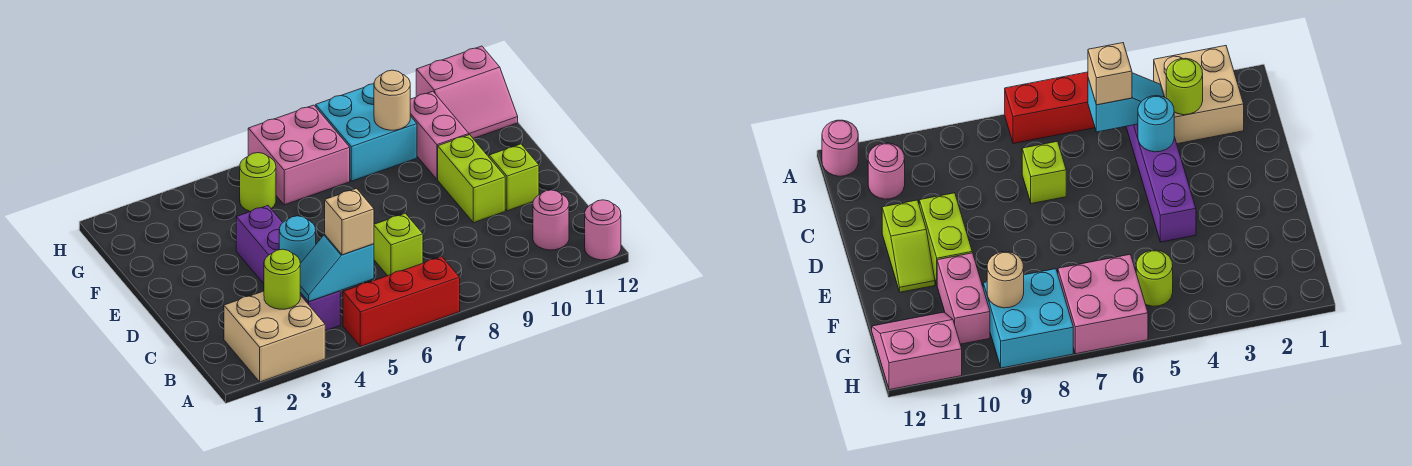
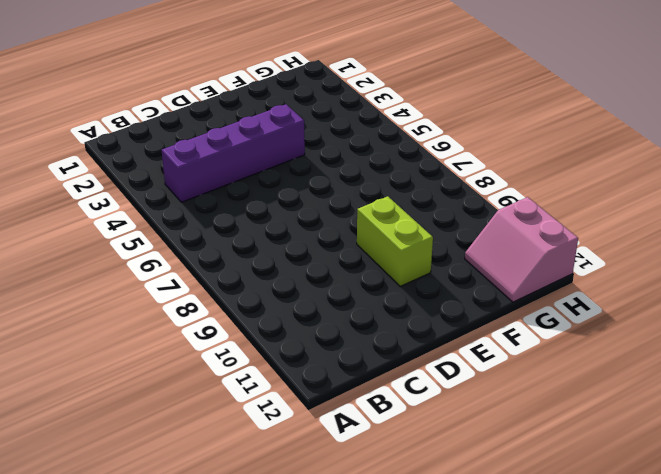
lime brick E9:E10 level 1 -> lime brick D10:E10 level 1
none -> tan brick A2:B3 level 1
none -> red brick A5:A7 level 1
none -> pink round brick A12 level 1

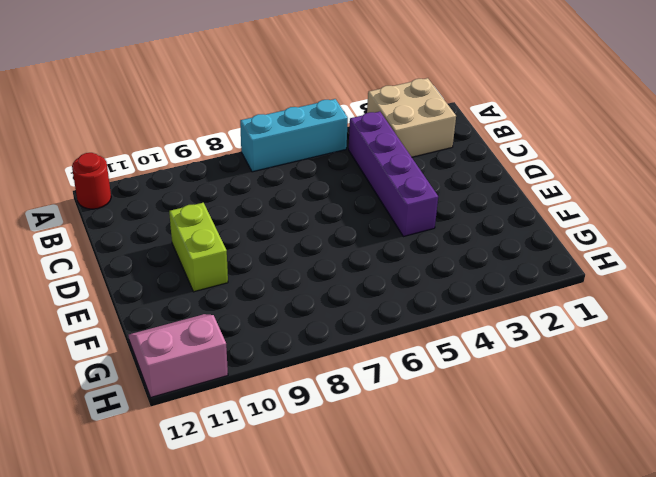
cyan brick A5:A7 level 1 -> red brick A5:A7 level 1
red round brick A12 level 1 -> pink round brick A12 level 1
none -> pink round brick B11 level 1
none -> lime brick C7 level 1
none -> lime slope D11:E11 level 1 top D

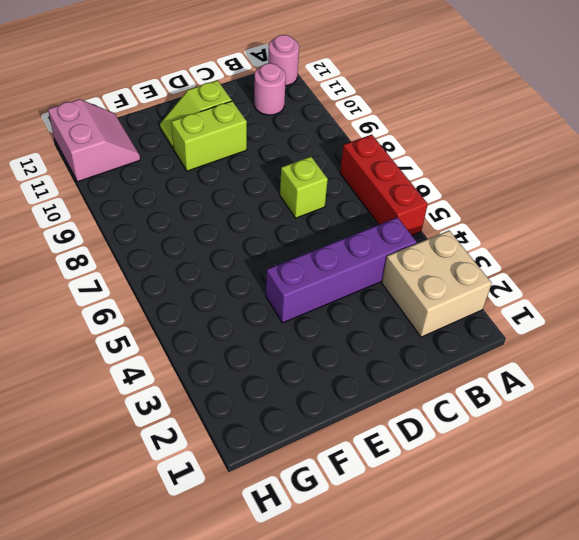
none -> pink brick F10:G10 level 1
none -> lime round brick G5 level 1
none -> pink brick G6:H7 level 1

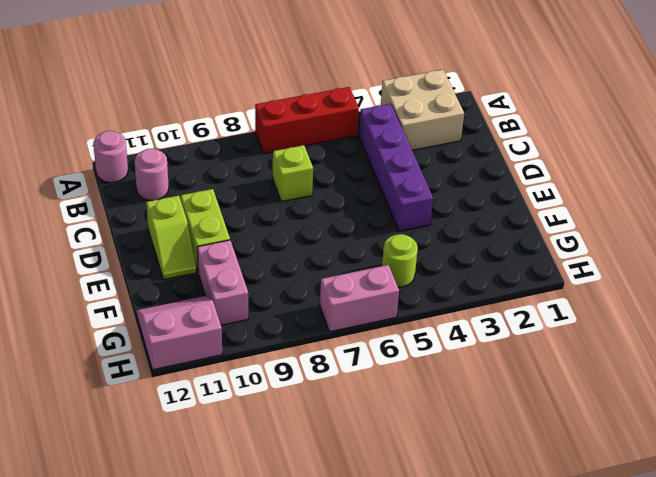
pink brick H6:H7 level 1 -> pink brick G6:H7 level 1
none -> cyan brick G8:H9 level 1
none -> lime round brick B3 level 2
none -> cyan slope B4:B5 level 2 top 5

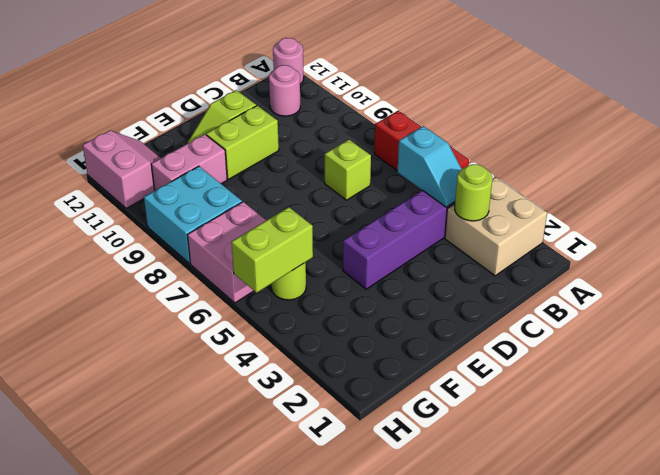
lime brick G5:H5 level 2 -> none
none -> cyan round brick C4 level 2
none -> tan round brick G9 level 2
none -> tan brick B5 level 3

